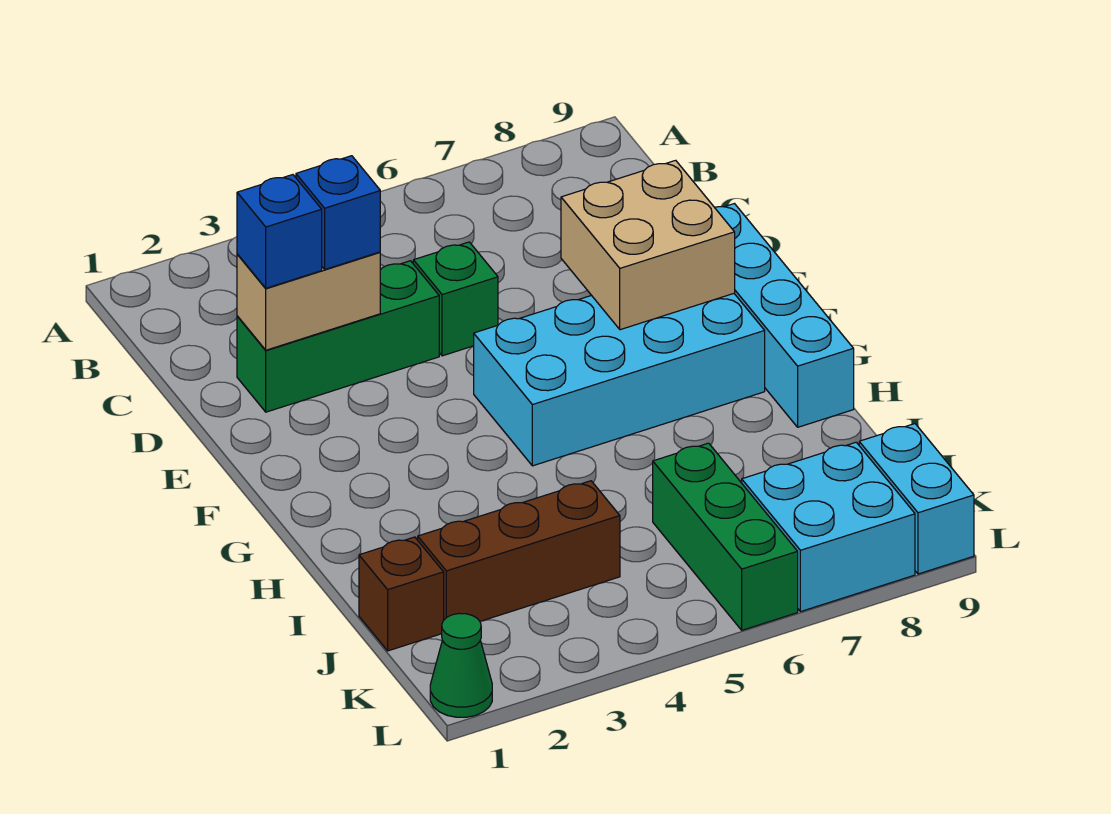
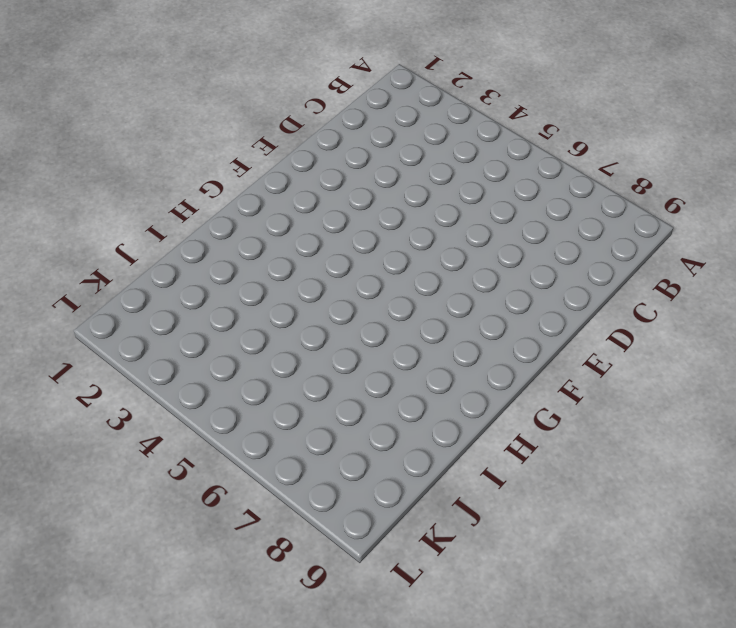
none -> green brick D2:D4 level 1
none -> green brick D5 level 1
none -> cyan brick E9:H9 level 1

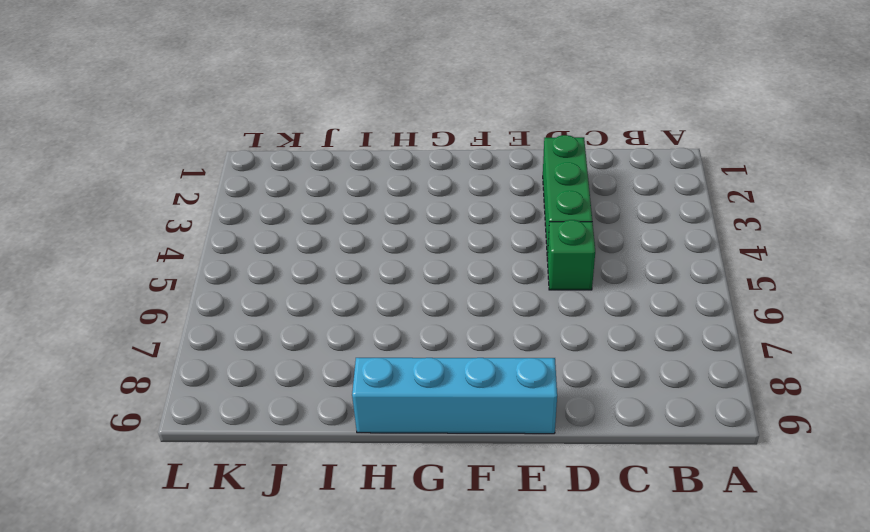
none -> cyan brick F5:G8 level 1
none -> brown brick J1 level 1
none -> brown brick J2:J4 level 1

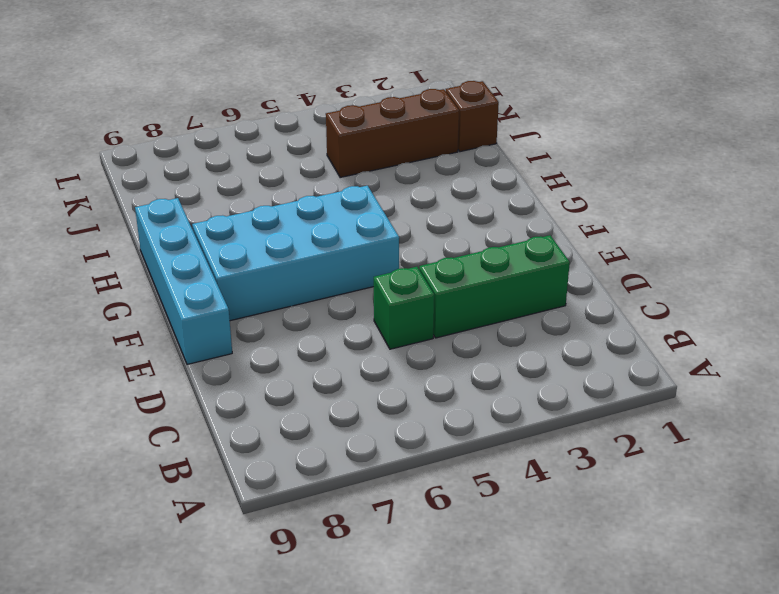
none -> green brick J6:L6 level 1
none -> cyan brick K7:L8 level 1
none -> cyan brick K9:L9 level 1

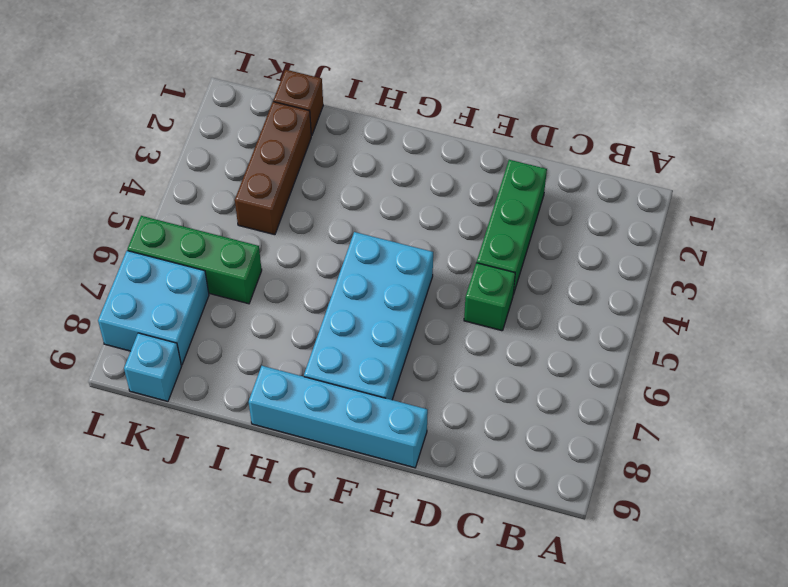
cyan brick K9 level 1 -> cyan brick K9:L9 level 1
none -> green cone L1 level 1
none -> tan brick D2:D3 level 2
none -> tan brick E7:F8 level 2

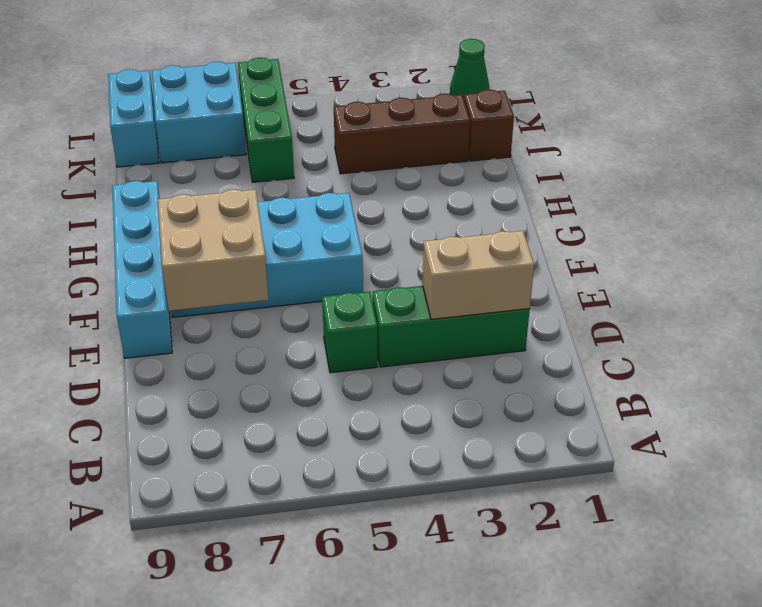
none -> blue brick D2 level 3
none -> blue brick D3 level 3

